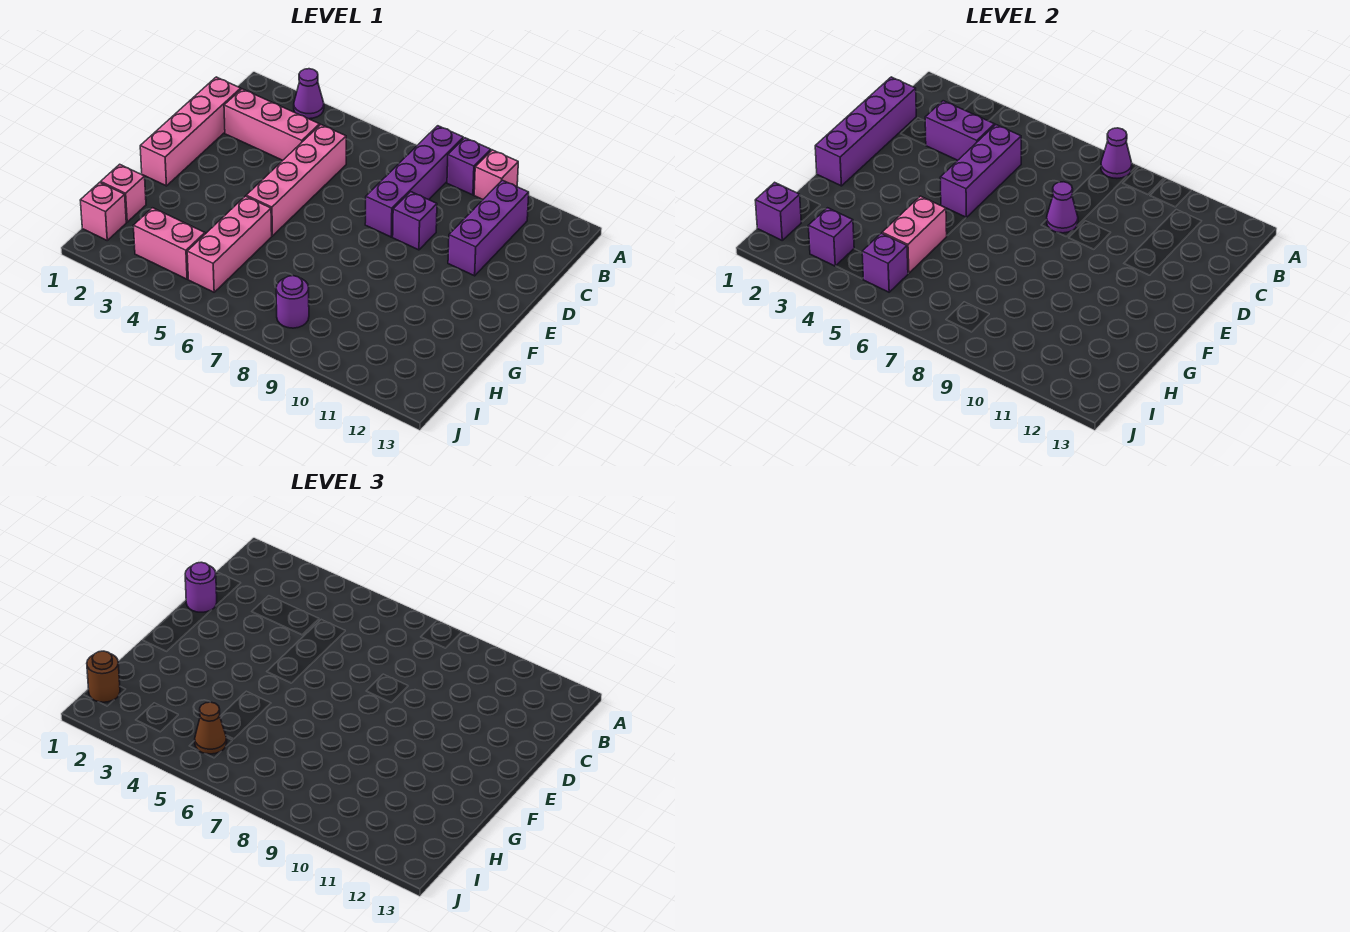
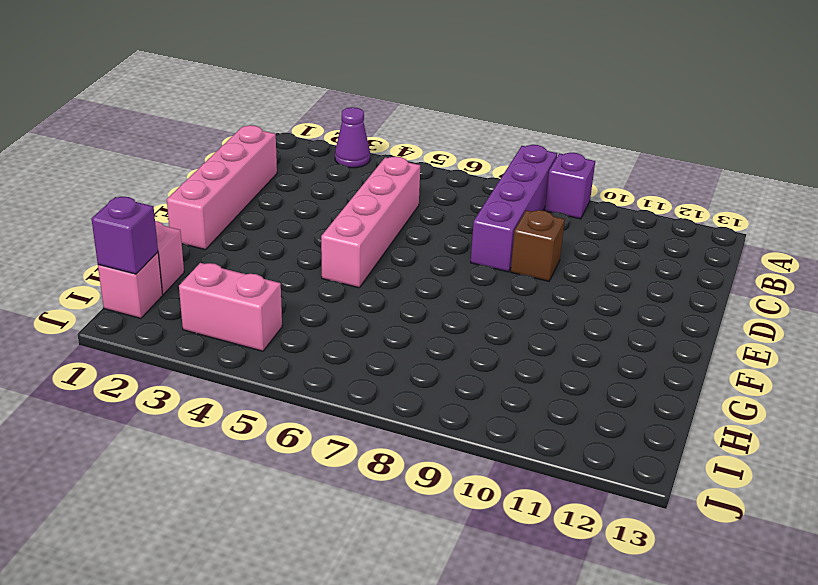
brown brick D9 level 1 -> purple brick D9 level 1
none -> pink brick A10 level 1
none -> purple brick B11:D11 level 1
none -> pink brick C2:C4 level 1

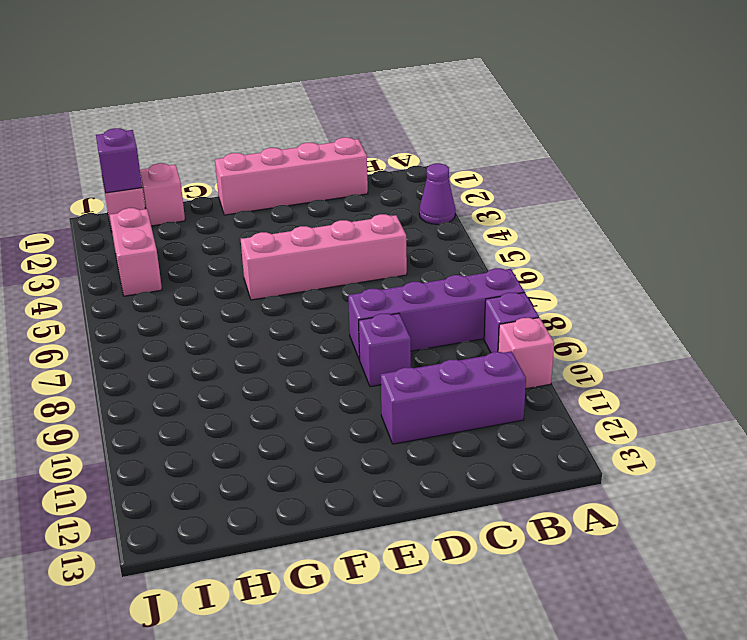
none -> pink brick C2:C4 level 1
none -> pink brick G5:I5 level 1
none -> purple round brick I8 level 1

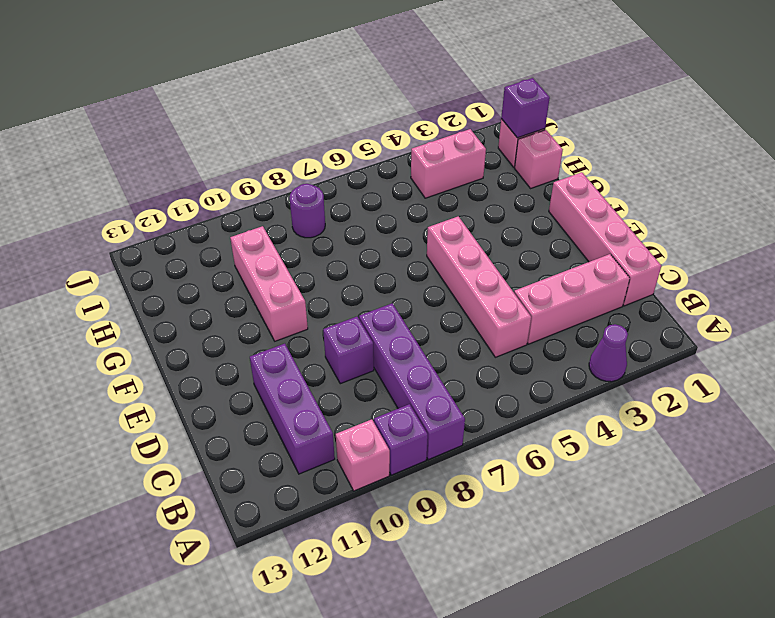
pink brick F10:H10 level 1 -> pink brick G5:I5 level 1
none -> purple cone A8 level 2
none -> purple brick C1:F1 level 2
none -> purple brick C3:C4 level 2

